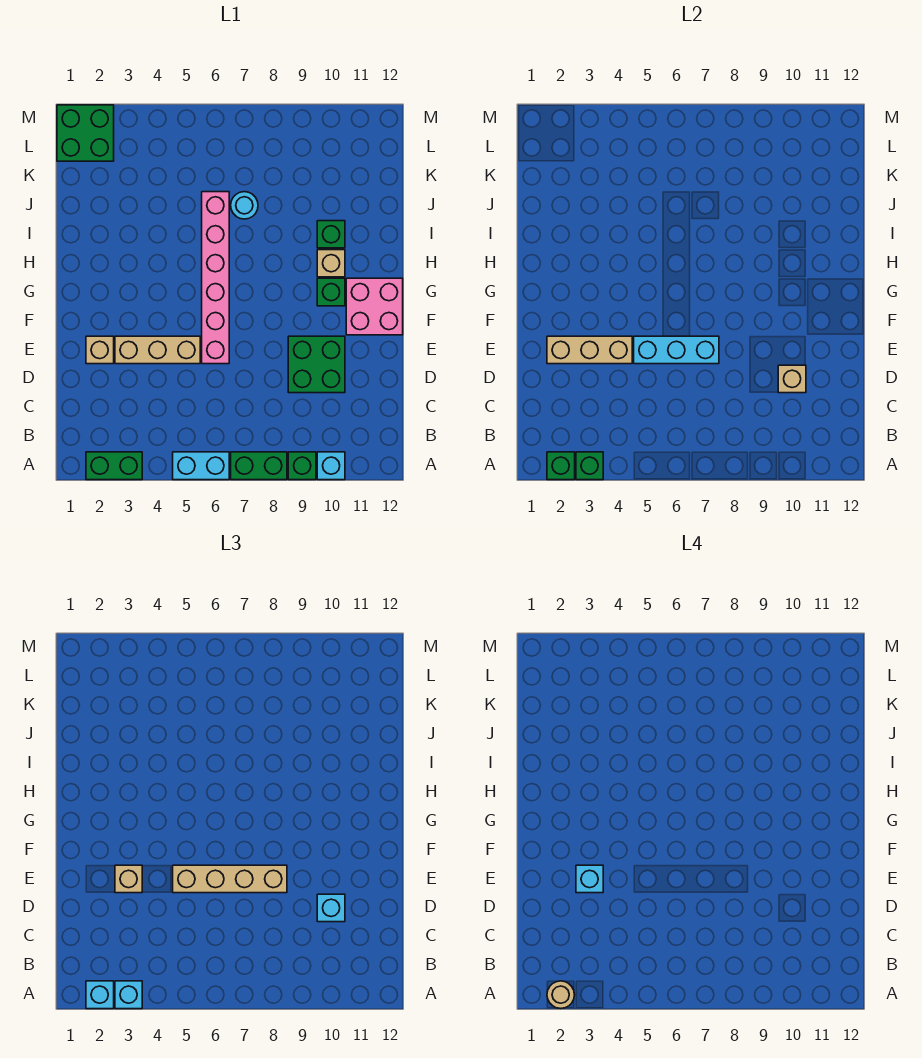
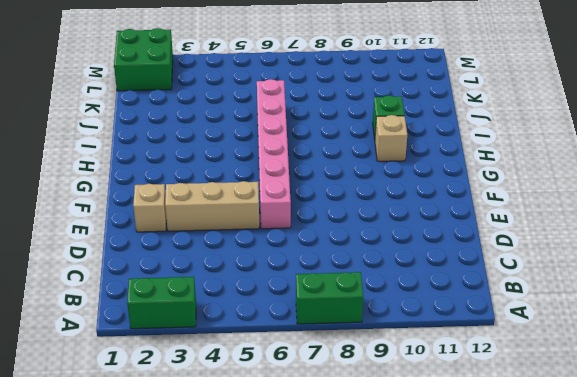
none -> cyan brick A5:A6 level 1
none -> green brick A9 level 1
none -> cyan brick A10 level 1

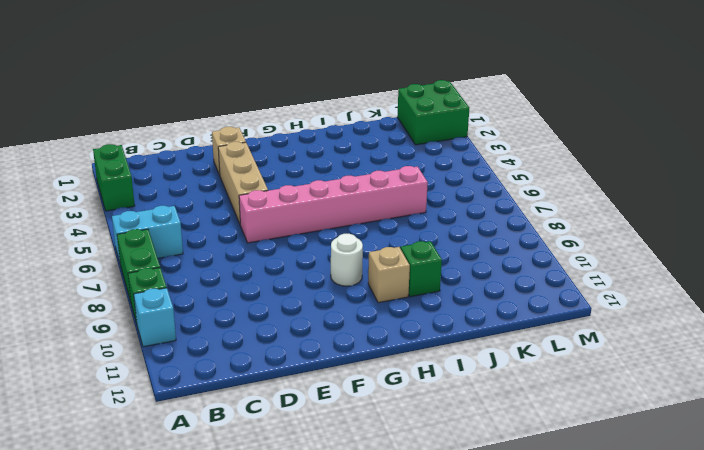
cyan brick A6:B6 level 1 -> cyan brick A5:A6 level 1
white round brick G9 level 1 -> none
none -> green brick D9:E10 level 1
none -> pink brick F11:G12 level 1
none -> green brick G10 level 1

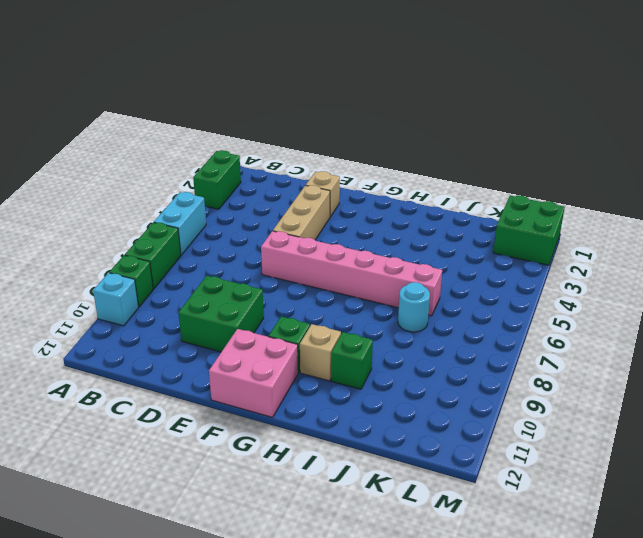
none -> green brick A2 level 2
none -> green brick A3 level 2
none -> tan brick D10 level 2

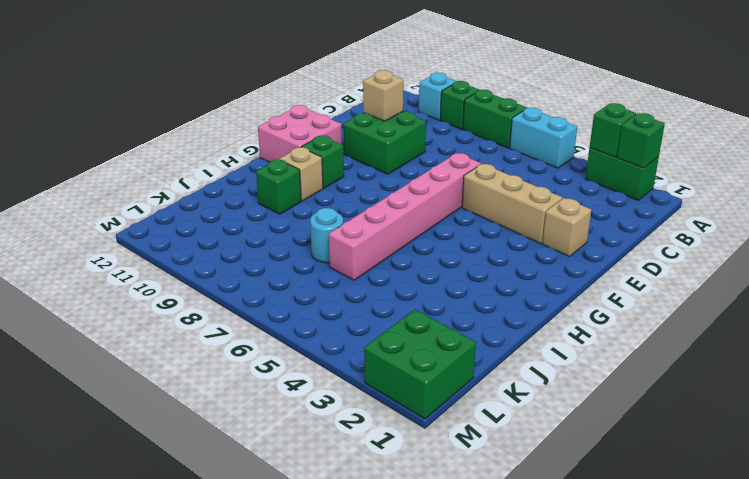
none -> tan brick E2:E4 level 2
none -> cyan brick E5:E7 level 2
none -> cyan brick A2 level 3

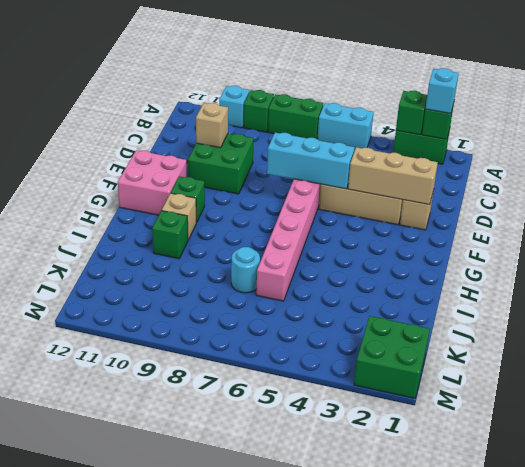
none -> cyan brick A3 level 3
none -> cyan brick D10 level 3
none -> tan brick E3 level 3

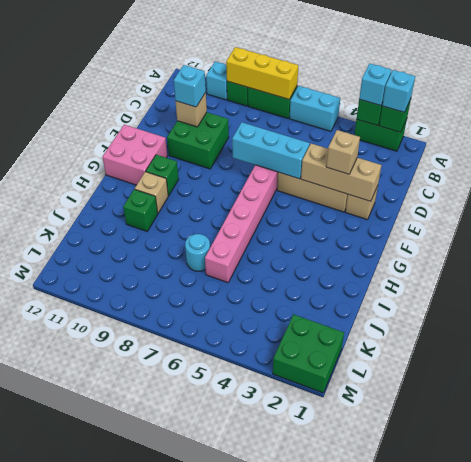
yellow brick A7:A9 level 2 -> none
none -> tan brick E5:E8 level 3
none -> tan round brick A2 level 4
none -> cyan brick E3 level 4

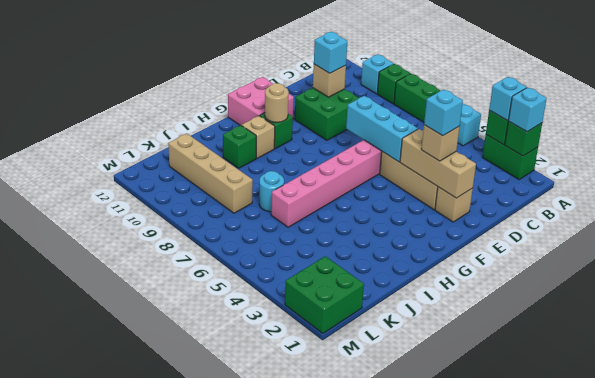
tan round brick G10 level 2 -> tan round brick A2 level 4
tan brick K8:K11 level 1 -> tan brick E5:E8 level 3

